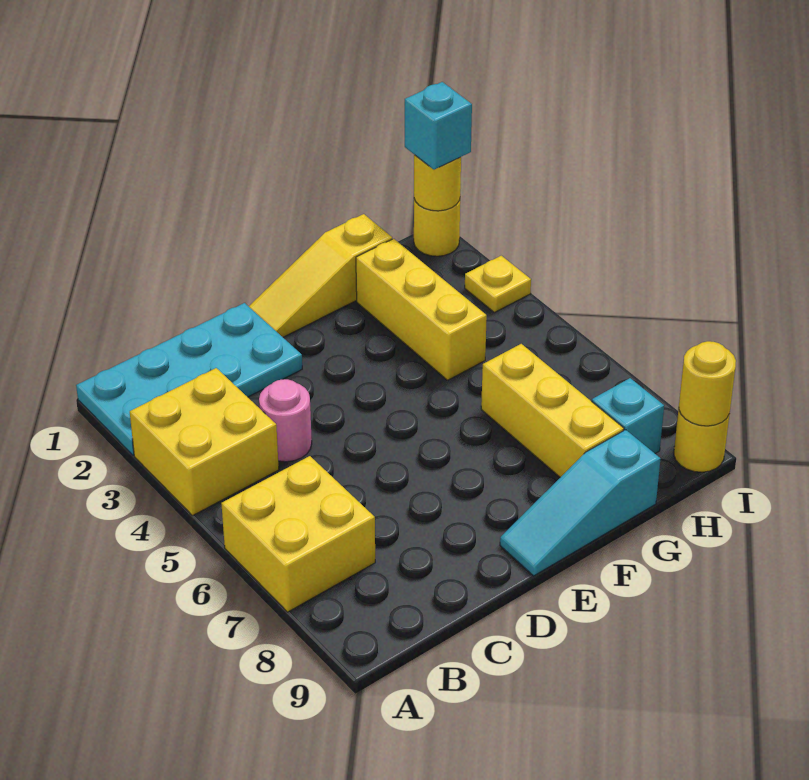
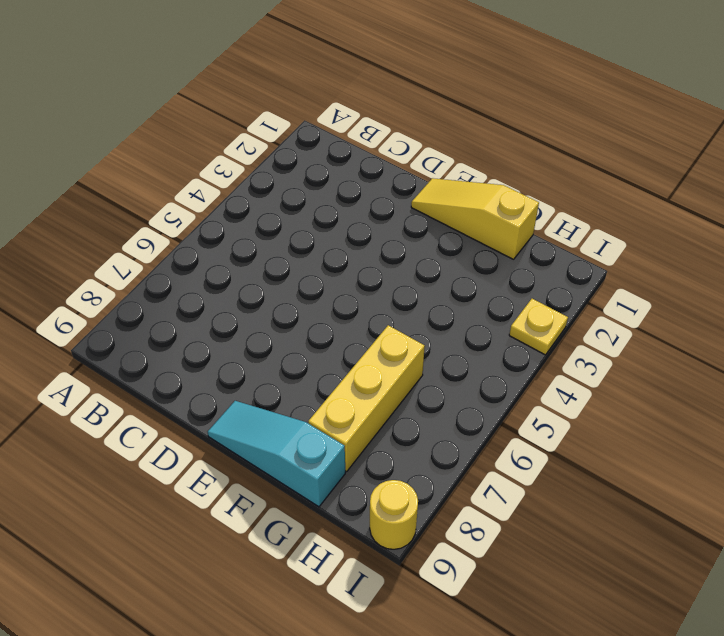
none -> cyan plate A1:D2 level 1
none -> yellow brick A3:B4 level 1
none -> yellow brick A6:B7 level 1

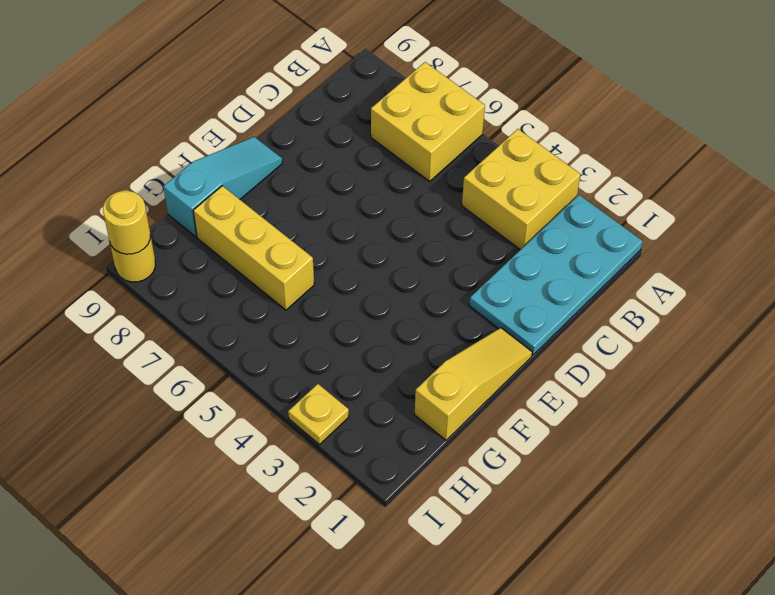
none -> pink round brick C4 level 1
none -> yellow brick G2:G4 level 1
none -> cyan brick H8 level 1

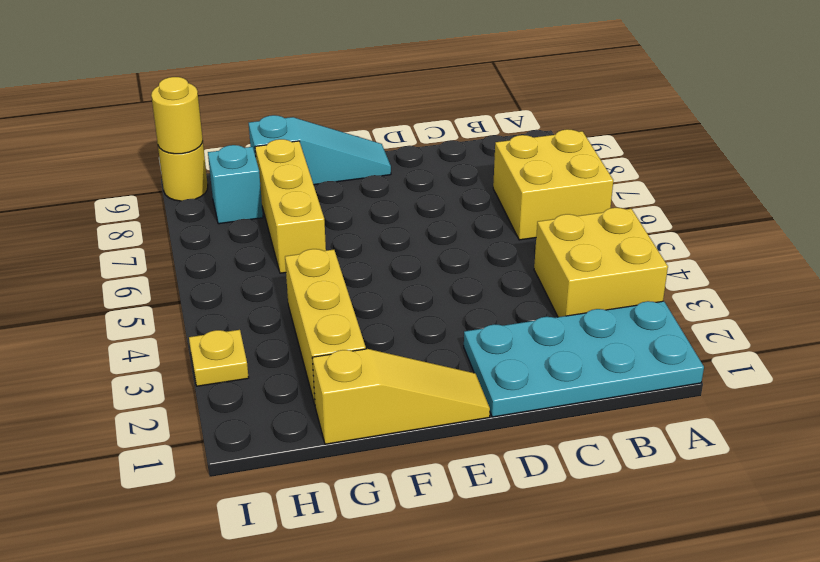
none -> pink round brick C4 level 1
none -> yellow round brick I1 level 1
none -> yellow round brick I1 level 2

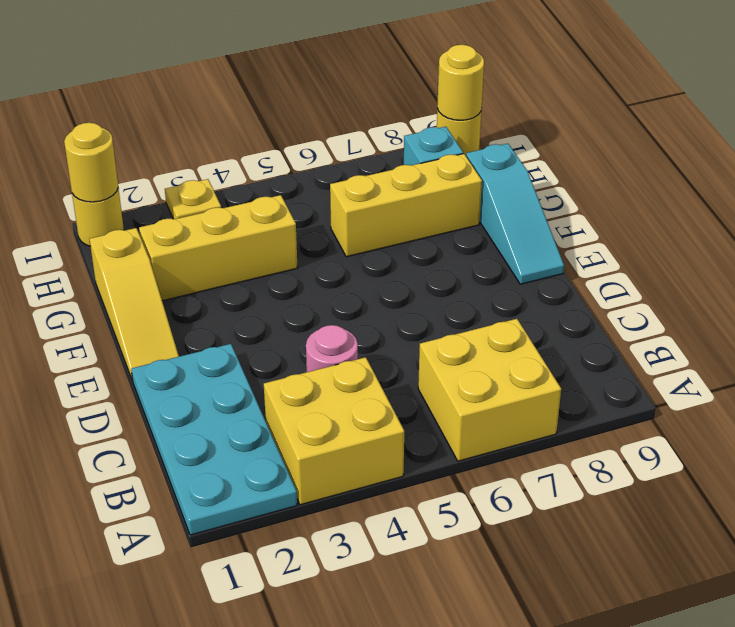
none -> cyan brick I1 level 3

